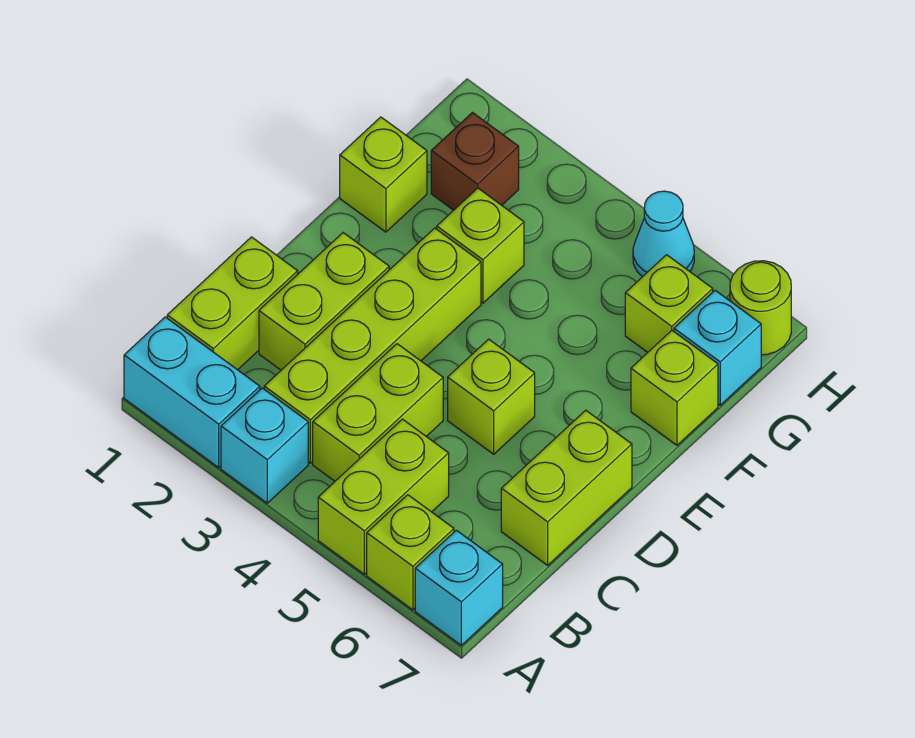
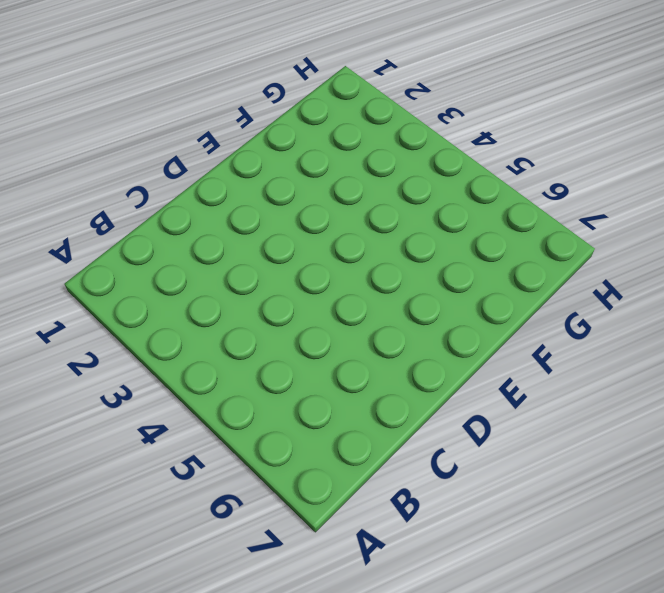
none -> cyan brick A1:A2 level 1
none -> cyan brick A3 level 1
none -> lime brick A5:B5 level 1

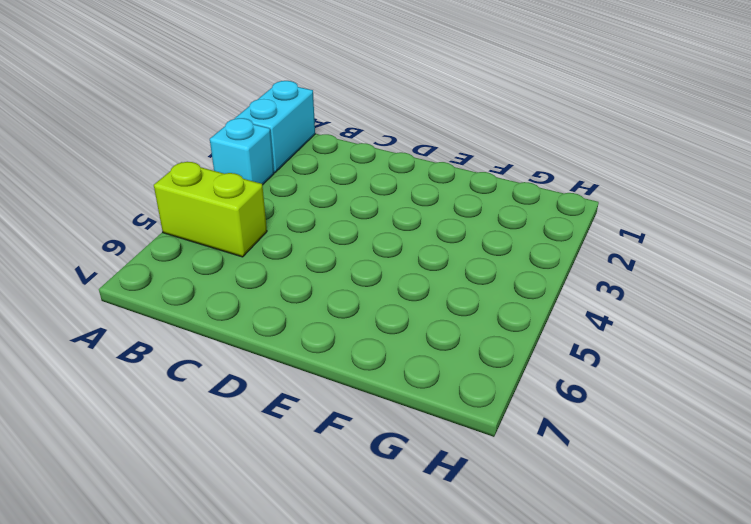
none -> lime brick A6 level 1
none -> cyan brick A7 level 1
none -> lime brick B1:C1 level 1

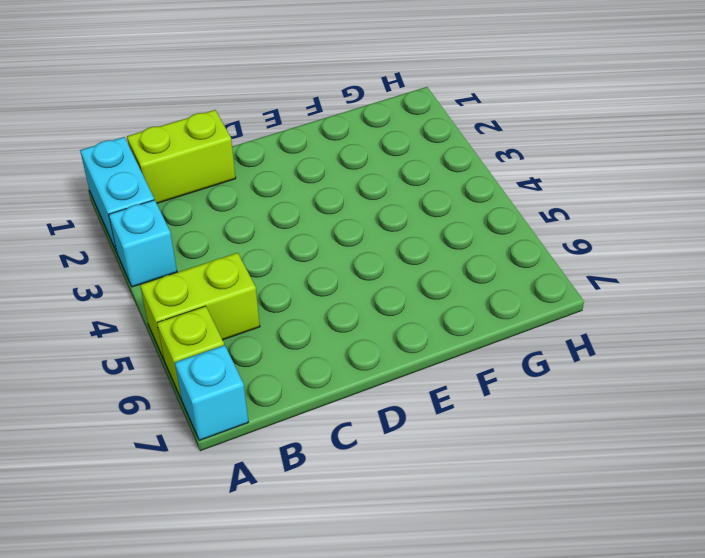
none -> lime brick B3:E3 level 1
none -> lime brick B4:C4 level 1
none -> lime brick C2:D2 level 1

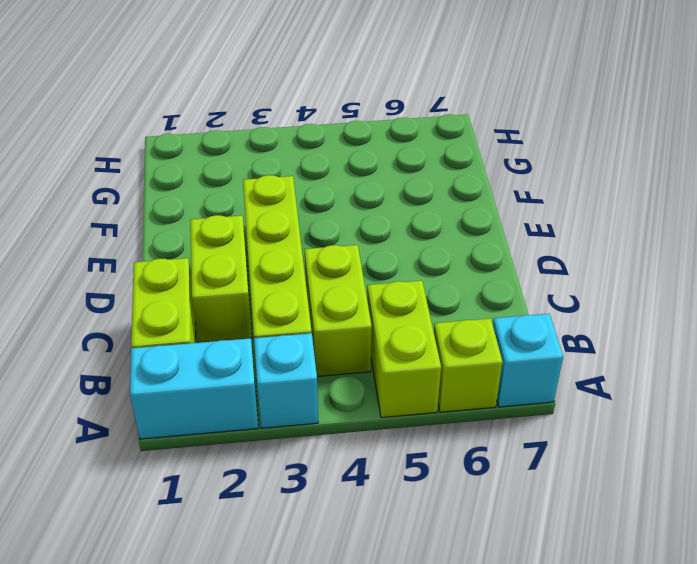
none -> lime brick C7:D7 level 1
none -> lime brick D5 level 1
none -> lime brick F1 level 1

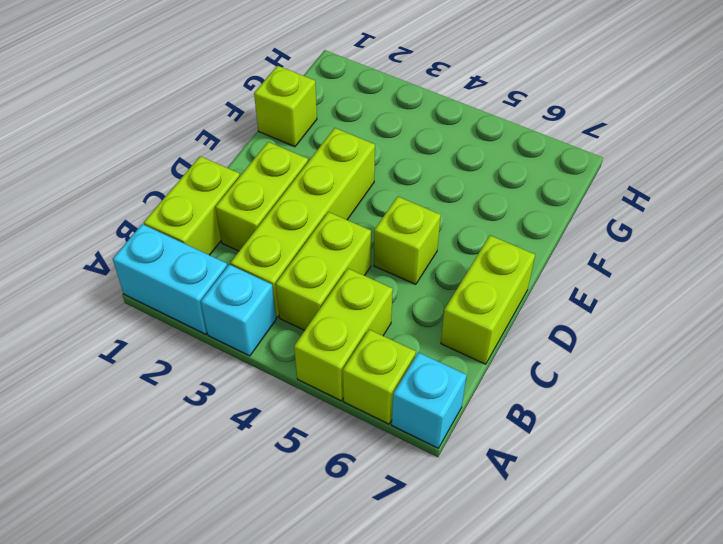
none -> lime brick F3 level 1
none -> lime brick F7 level 1
none -> brown brick G2 level 1

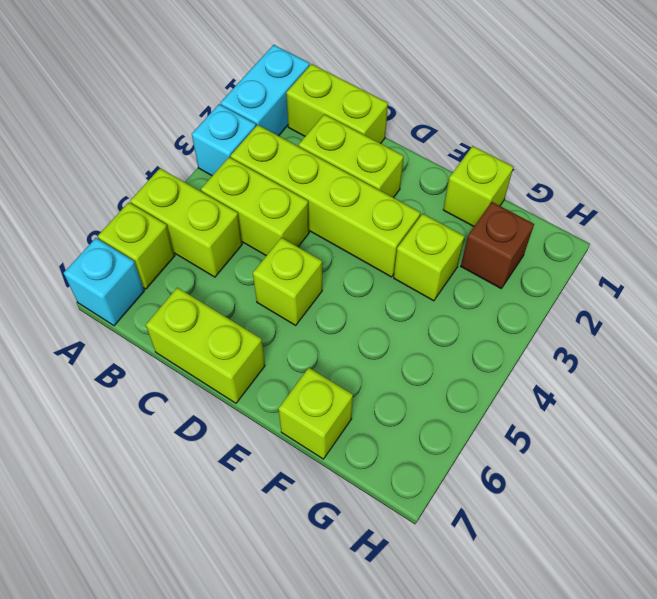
none -> lime brick G6 level 1
none -> cyan brick G7 level 1
none -> cyan cone H5 level 1

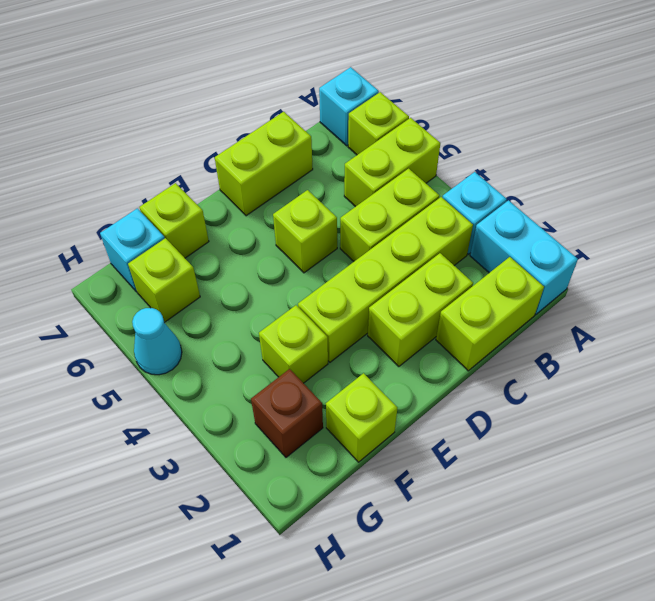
none -> lime round brick H7 level 1

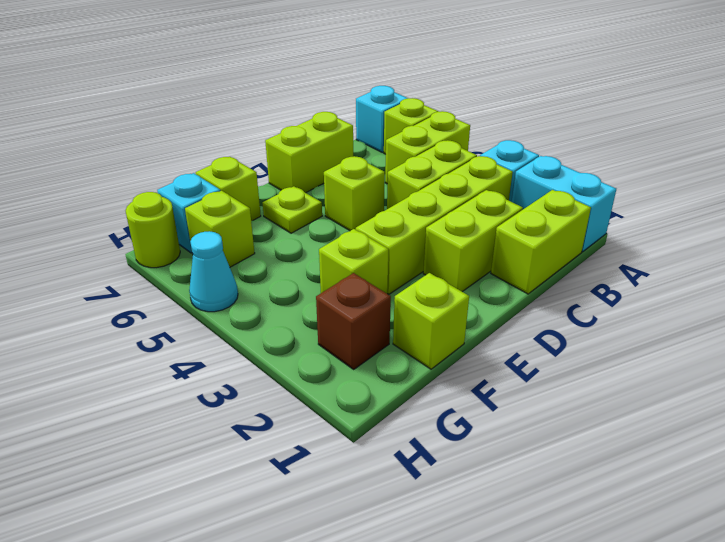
lime plate E6 level 1 -> none

